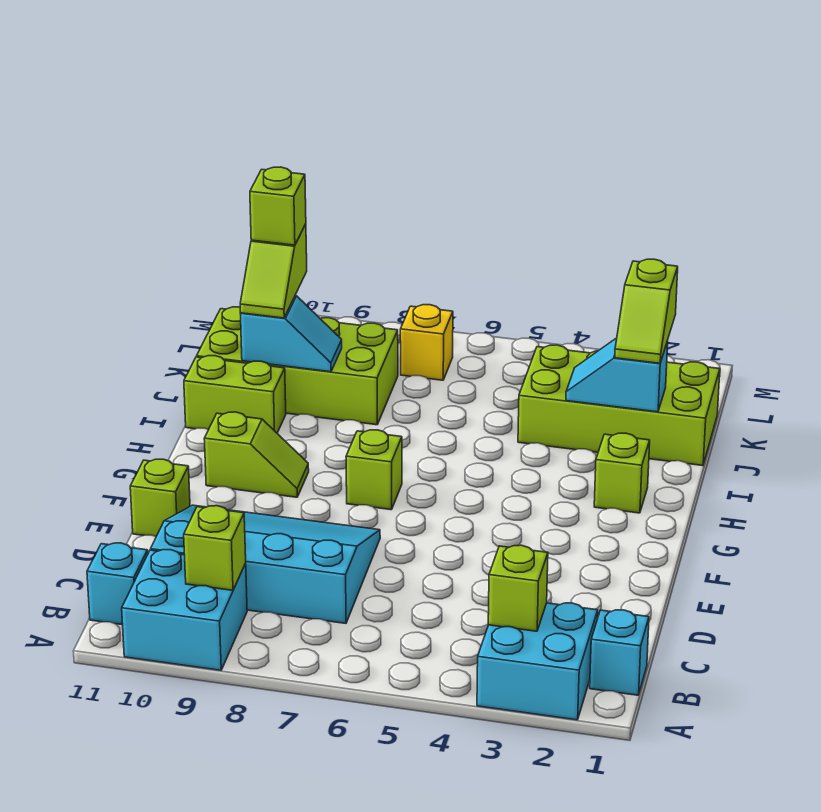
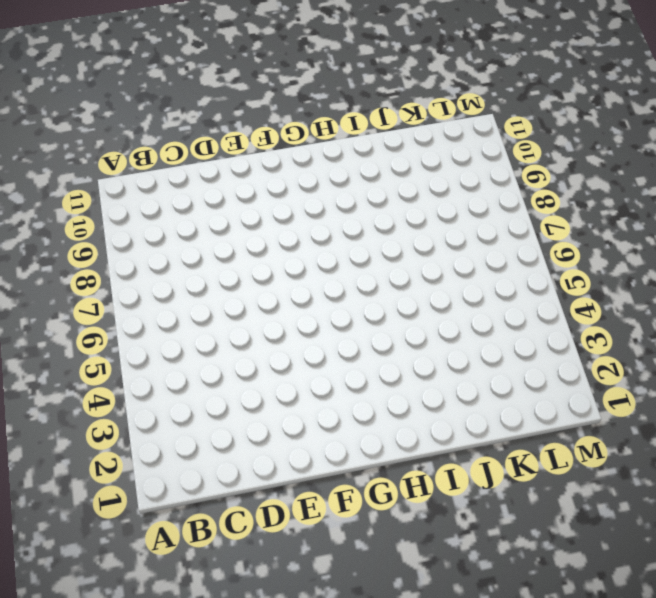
none -> cyan brick A2:B3 level 1
none -> cyan brick A9:B10 level 1
none -> cyan brick B1 level 1

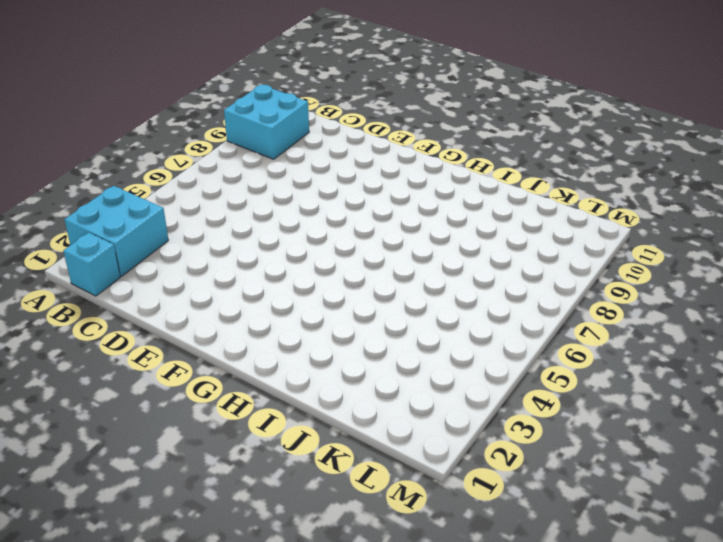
none -> cyan brick B11 level 1
none -> cyan slope C7:E10 level 1 top C
none -> lime brick E11 level 1

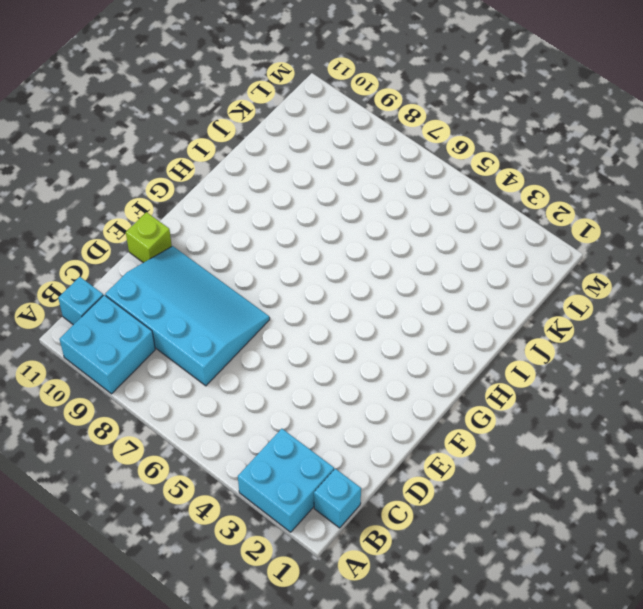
none -> lime brick G7 level 1
none -> lime slope G9:G10 level 1 top 10
none -> lime brick H2 level 1

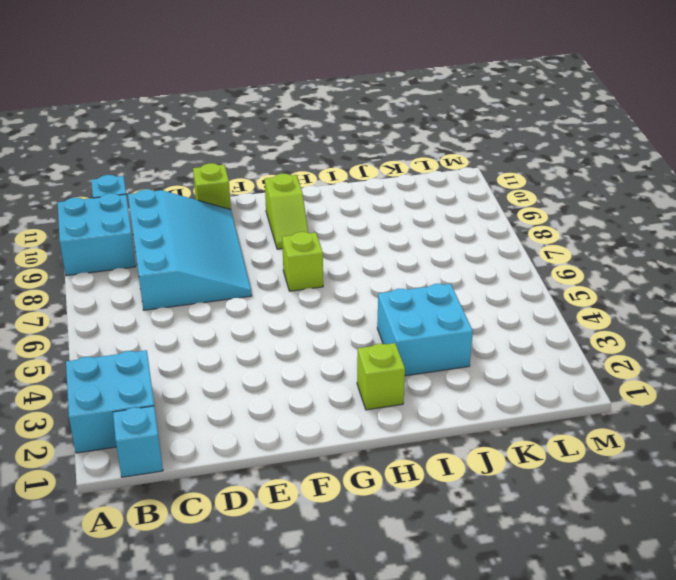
cyan brick I3:J4 level 1 -> lime brick J1:K4 level 1
none -> lime brick I10:I11 level 1
none -> lime brick J8:K11 level 1
none -> yellow brick L7 level 1

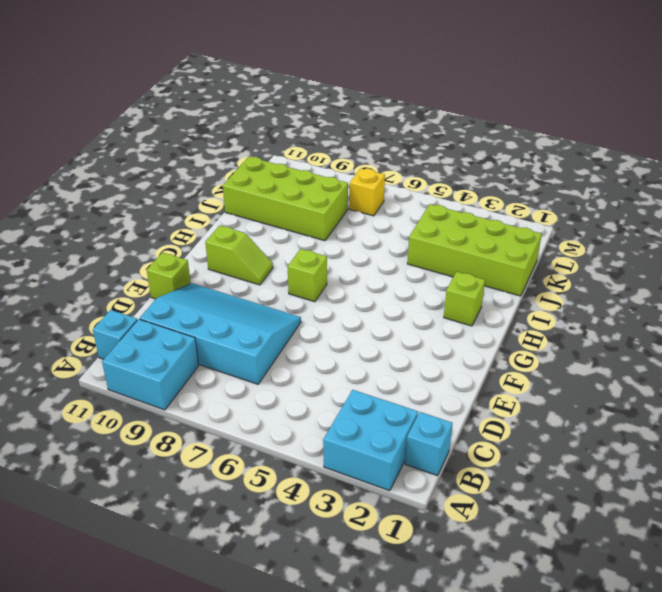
none -> lime brick I10:I11 level 1
none -> lime brick B3 level 2
none -> lime brick B9 level 2

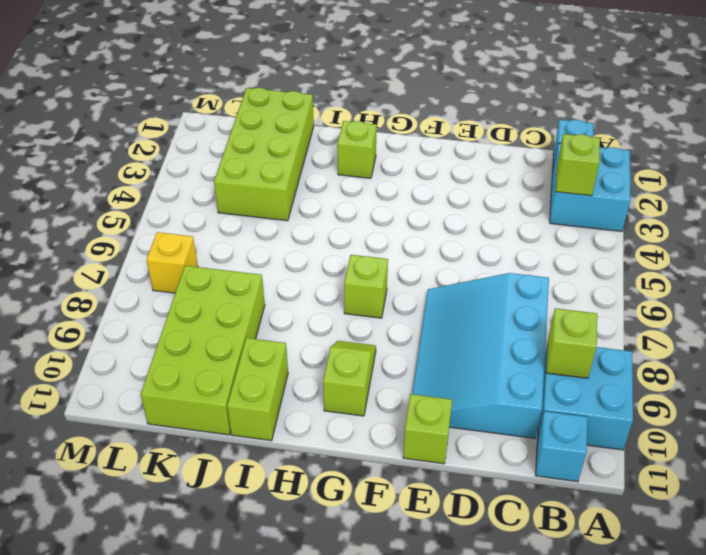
none -> cyan slope J2:J3 level 2 top 2
none -> cyan slope J9:J10 level 2 top 10
none -> lime slope J2:K2 level 3 top K

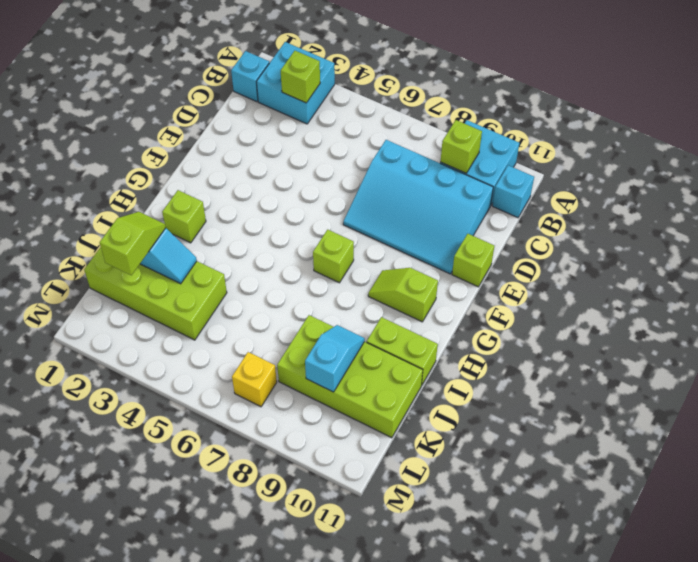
cyan slope J9:K9 level 2 top K -> cyan slope J9:J10 level 2 top 10
none -> lime slope J10:K10 level 3 top K
none -> lime brick K10 level 4

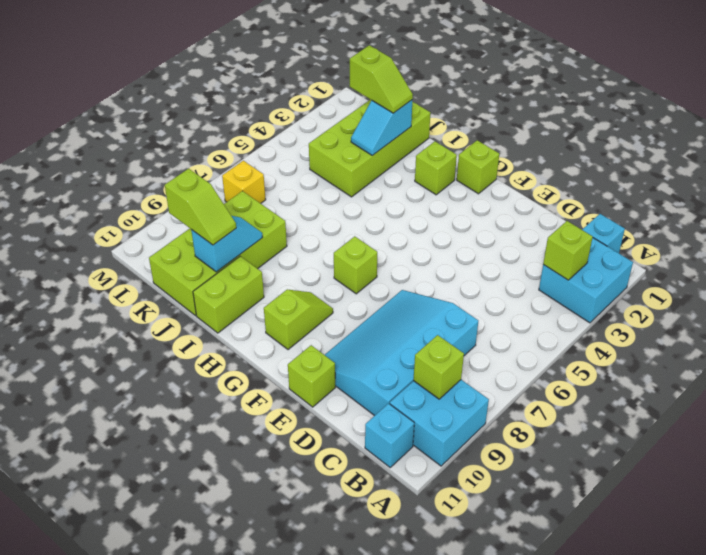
lime brick G1 level 1 -> lime brick K10 level 4

